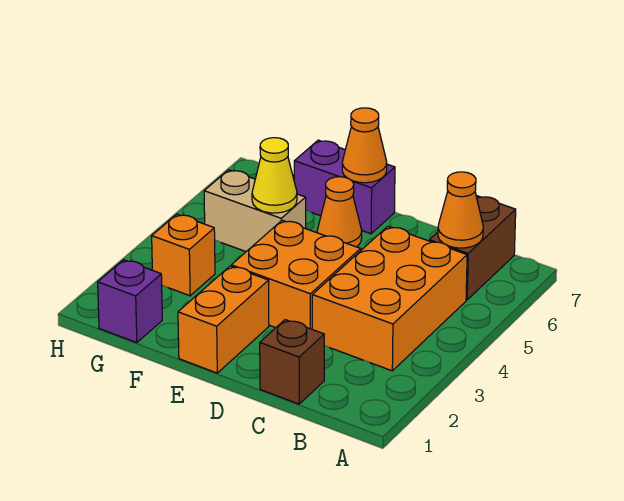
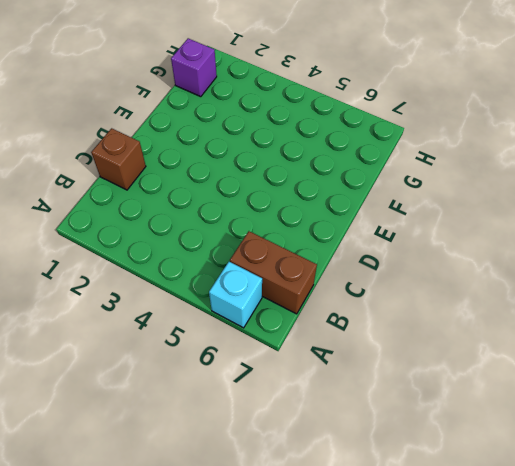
cyan brick A6 level 1 -> none
none -> orange brick B3:C5 level 1
none -> orange brick D3:E4 level 1
none -> orange brick E1:E2 level 1

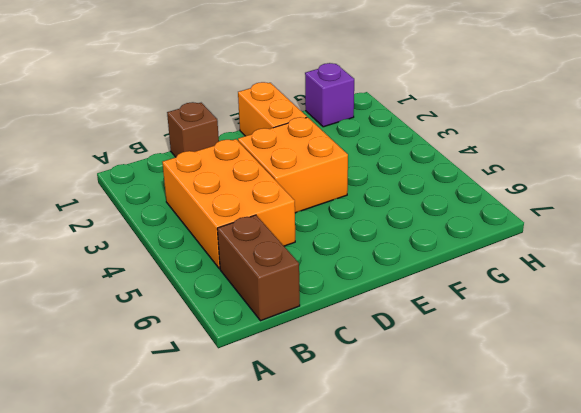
none -> orange cone E6 level 1
none -> purple brick E7:F7 level 1
none -> tan brick F5:G5 level 1

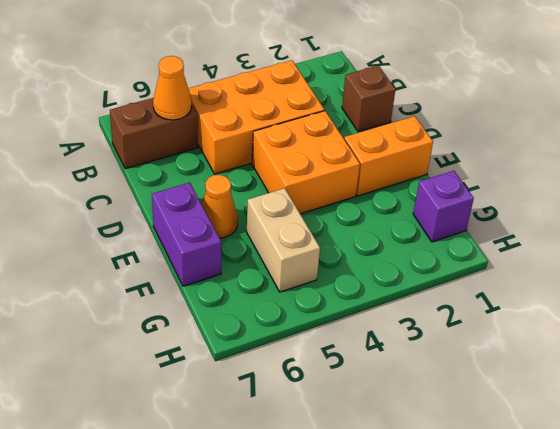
none -> orange brick G3 level 1
none -> orange cone E7 level 2
none -> yellow cone F5 level 2

